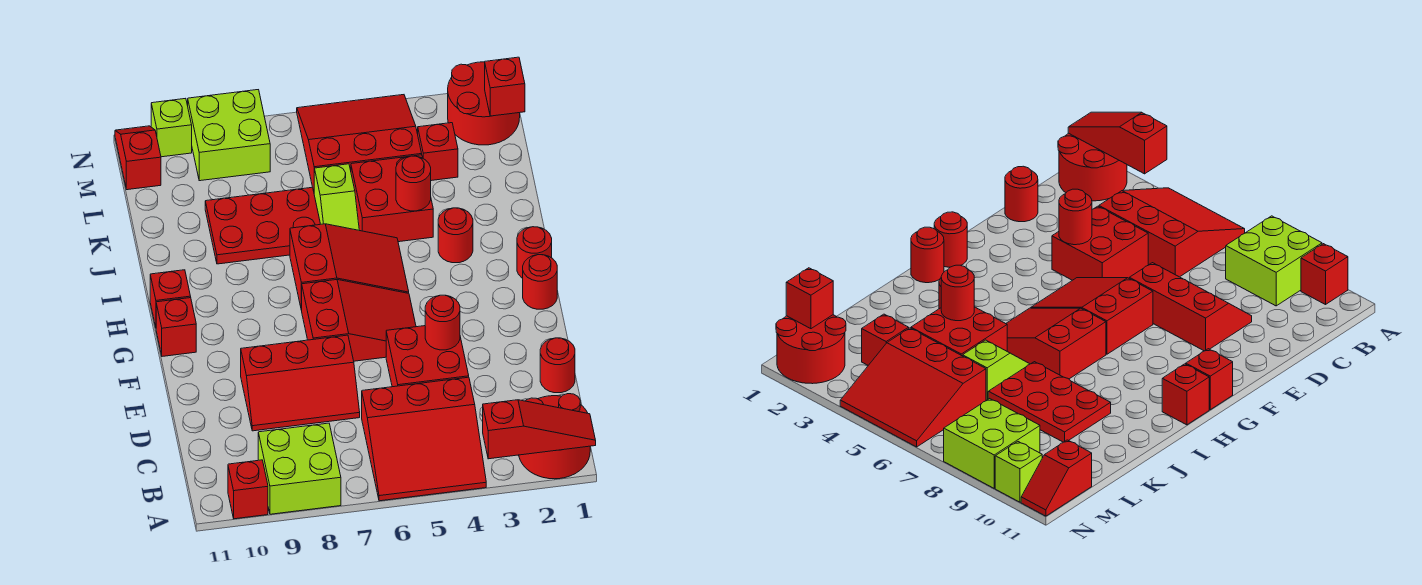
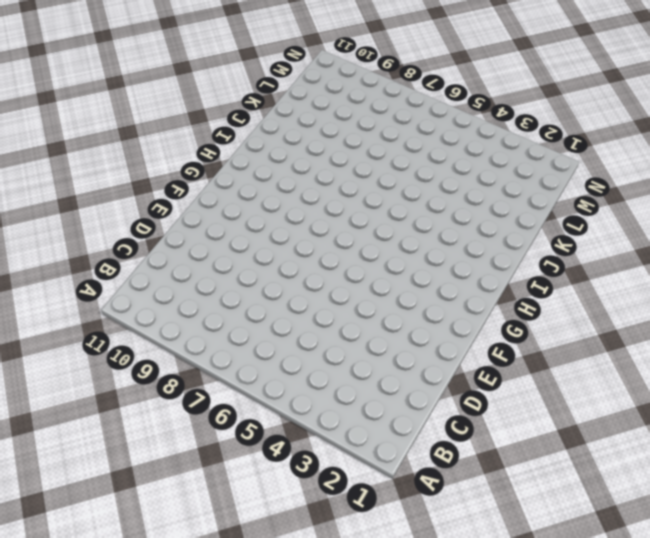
none -> red round brick A1:B2 level 1
none -> red slope A4:C6 level 1 top C
none -> lime brick A8:B9 level 1

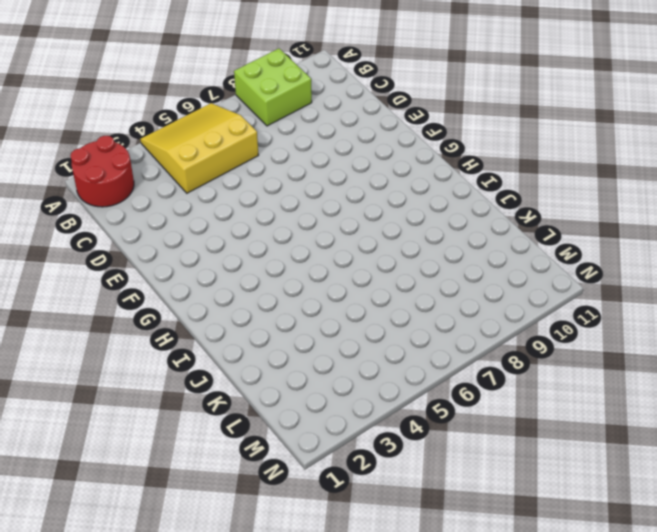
yellow slope A4:C6 level 1 top C -> red slope A4:C6 level 1 top C
none -> red brick A10 level 1
none -> red round brick D1 level 1
none -> red brick D4:E5 level 1

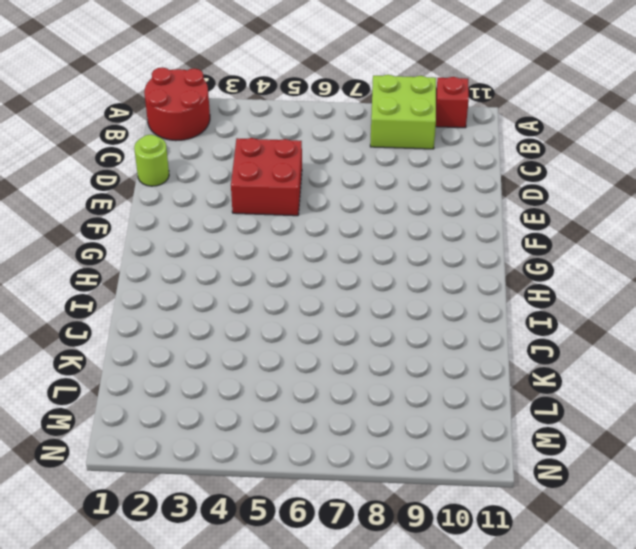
lime round brick D1 level 1 -> red round brick D1 level 1
none -> red slope A4:C6 level 1 top C
none -> red slope D7:E9 level 1 top E
none -> red slope F5:G7 level 1 top 7

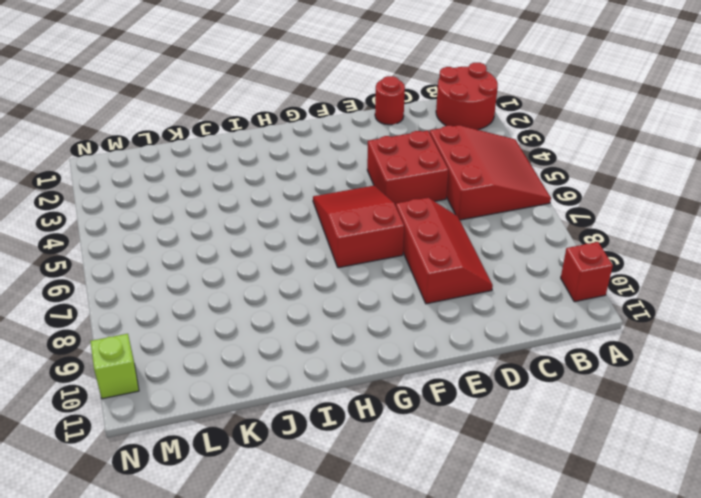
none -> lime brick A8:B9 level 1
none -> red round brick G1 level 1
none -> red brick G11 level 1

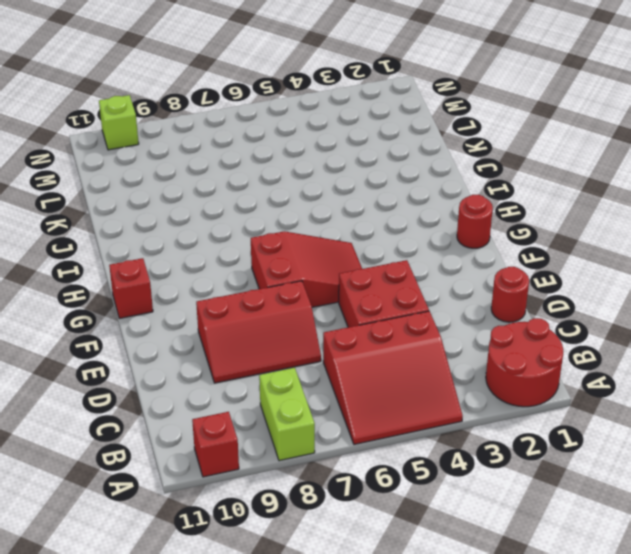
lime brick A8:B8 level 1 -> lime brick A8:B9 level 1
none -> red round brick H1 level 1
none -> red slope H5:I7 level 1 top 7
none -> red brick H11 level 1

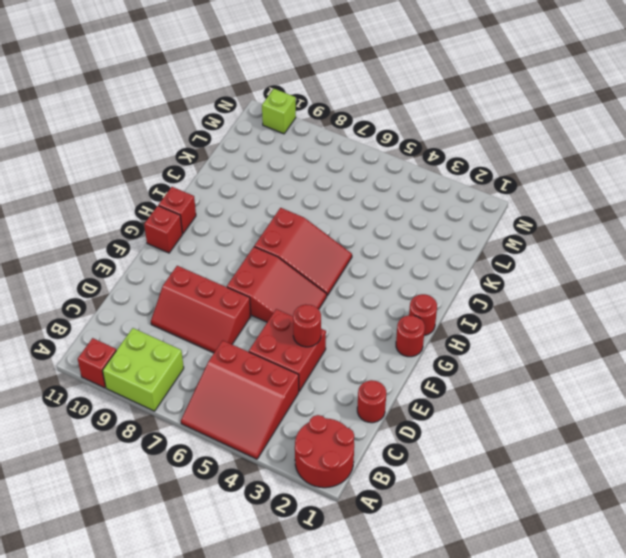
none -> red round brick I3 level 1
none -> red brick J4:K5 level 1
none -> lime slope J6:K6 level 1 top K

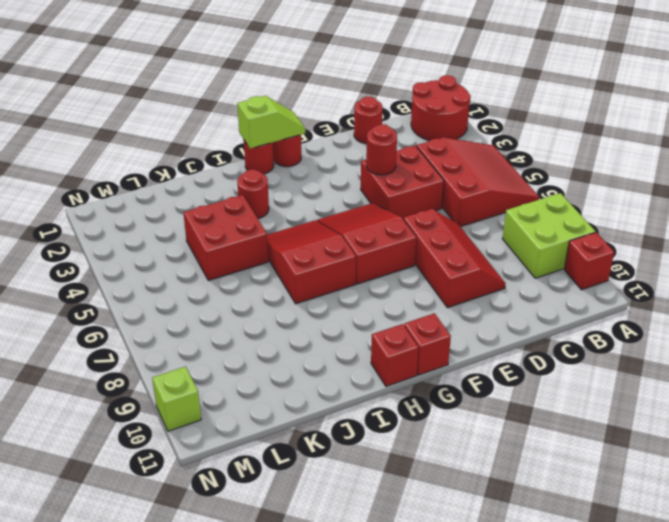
lime slope G1:H1 level 2 top H -> lime slope J6:K6 level 1 top K
none -> red plate J7:K9 level 1
none -> red brick L3 level 1
none -> red slope L4:N6 level 1 top L

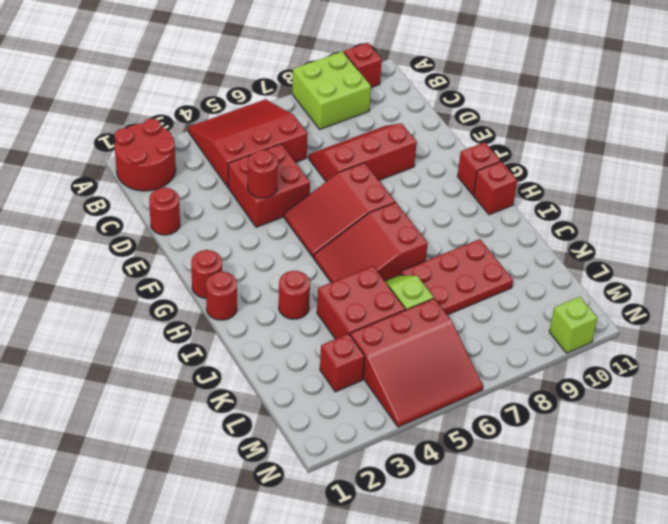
none -> red round brick M1:N2 level 1
none -> lime brick M8:N9 level 1
none -> red slope M11:N11 level 1 top M

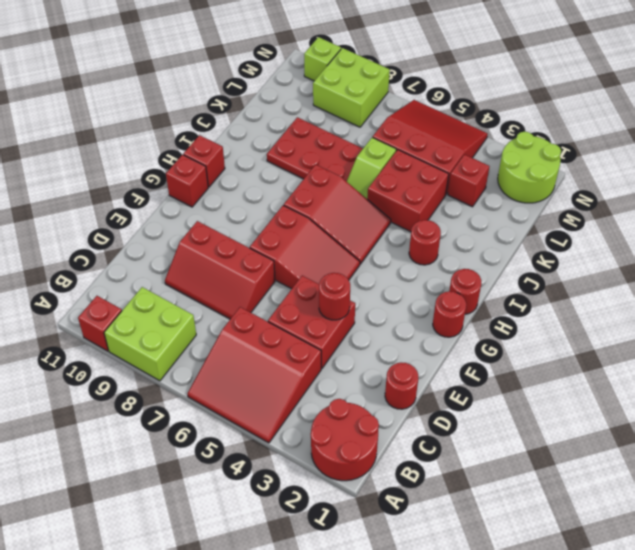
lime round brick M1:N2 level 1 -> red round brick M1:N2 level 1
none -> red slope M11:N11 level 1 top M
none -> red slope A1:A3 level 2 top 3
none -> red round brick J4 level 2

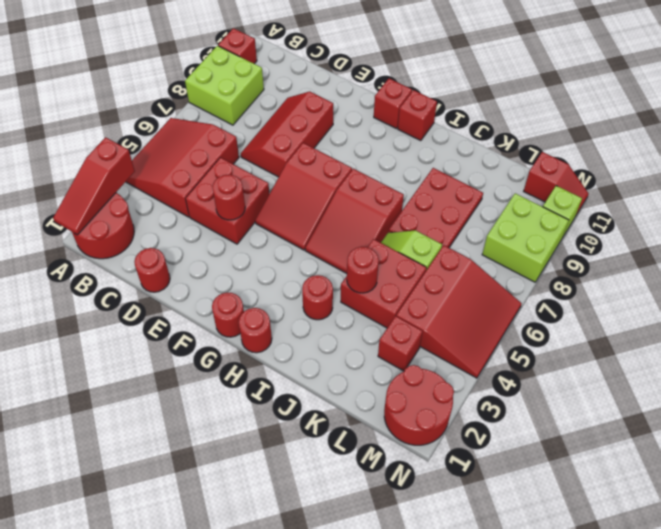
none -> red brick M1 level 2

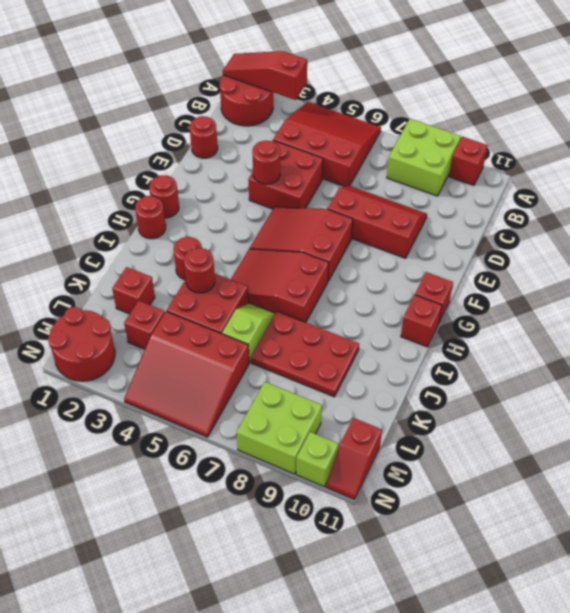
red brick K2 level 1 -> red brick M1 level 2

